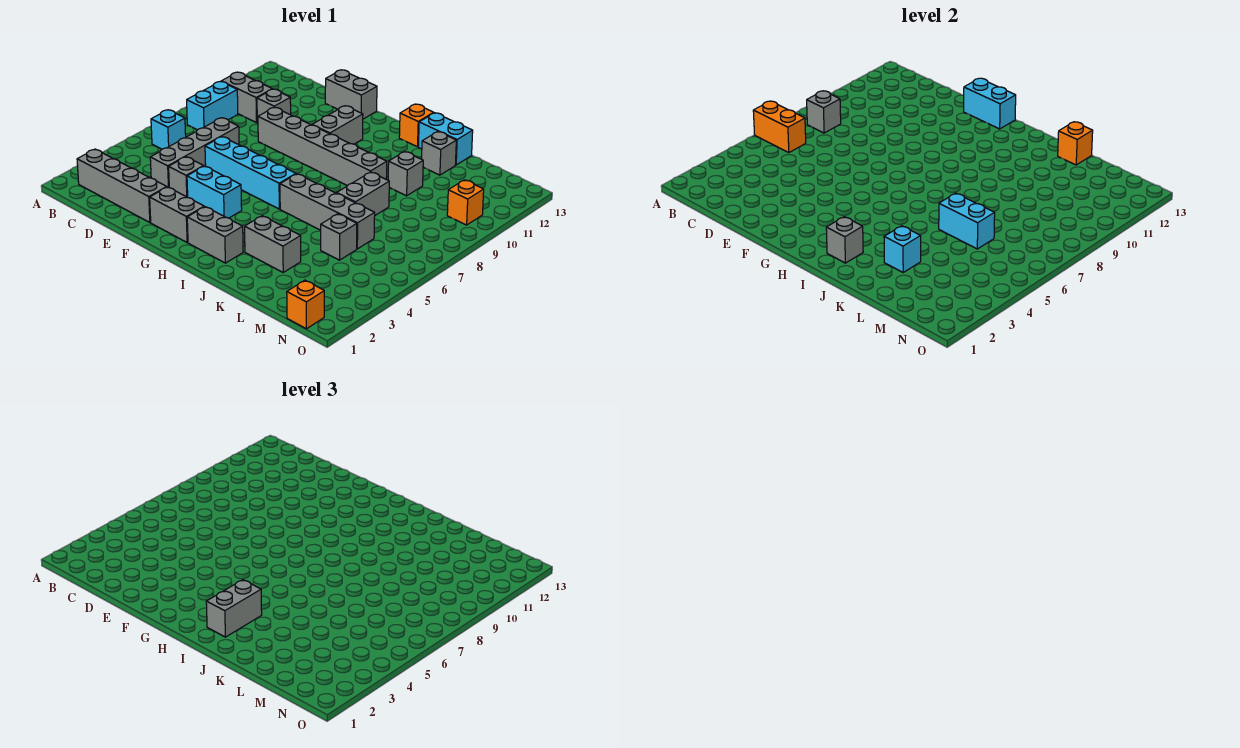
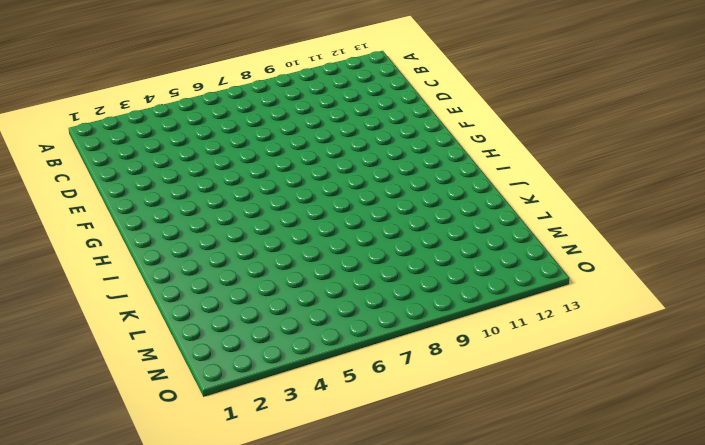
none -> grey brick B2:E2 level 1
none -> cyan brick B6 level 1
none -> cyan brick B8:B9 level 1
none -> grey brick B10:C10 level 1

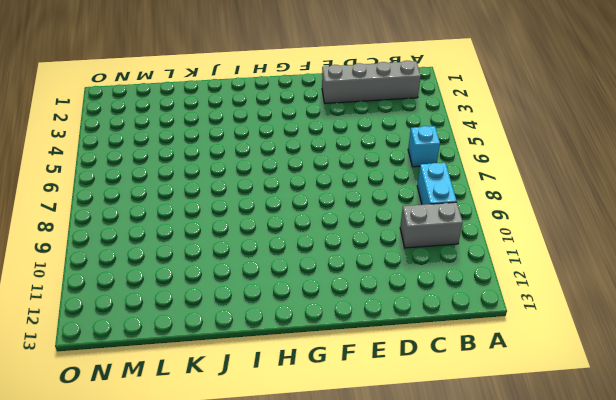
none -> grey brick D4:D7 level 1
none -> grey brick D10 level 1
none -> grey brick E4 level 1
none -> cyan brick E6:H6 level 1

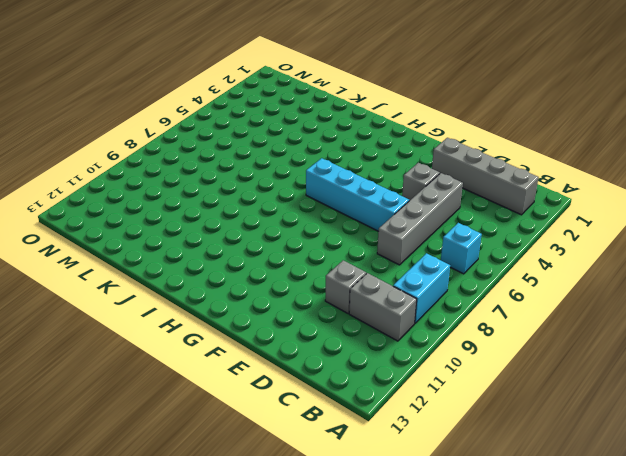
none -> grey brick E9:J9 level 1
none -> grey brick E13:F13 level 1
none -> grey brick F2:G2 level 1
none -> cyan brick F4:G4 level 1

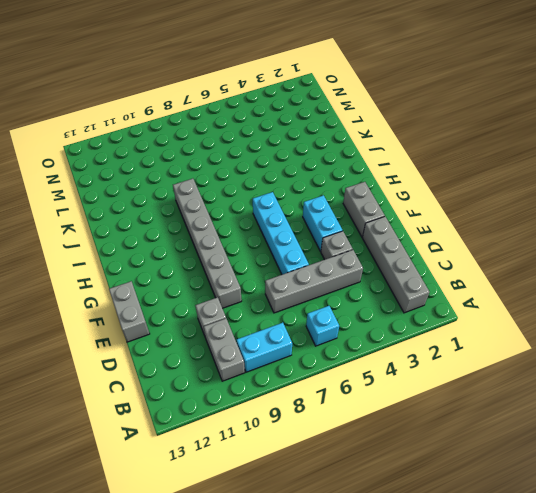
none -> grey brick G10:G11 level 1
none -> grey brick H2:I2 level 1
none -> grey brick I6:L6 level 1
none -> orange brick I13 level 1

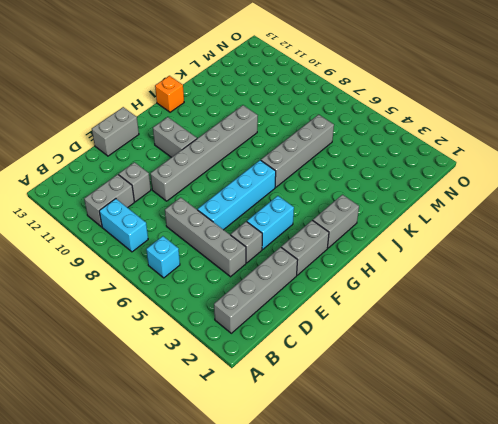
none -> grey brick J3:K3 level 1
none -> cyan brick J13:K13 level 1
none -> grey brick K7:K8 level 1
none -> grey brick K10 level 1

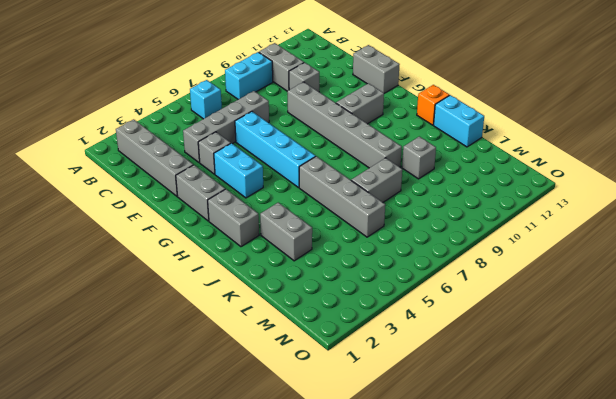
none -> grey brick K12 level 1
none -> grey brick L5 level 1
none -> orange brick N1 level 1
none -> orange brick N10 level 1

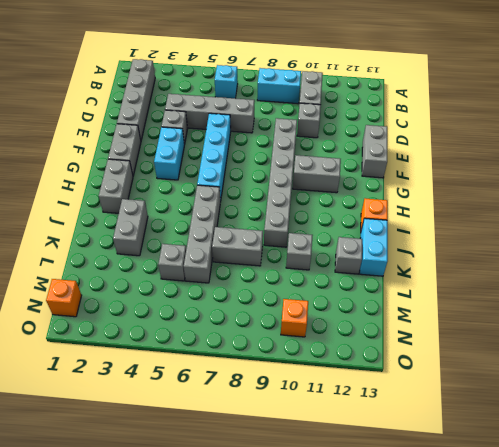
none -> orange brick A6:B6 level 2
none -> grey brick B8 level 2
none -> cyan brick F13:G13 level 2
none -> grey brick I2 level 2

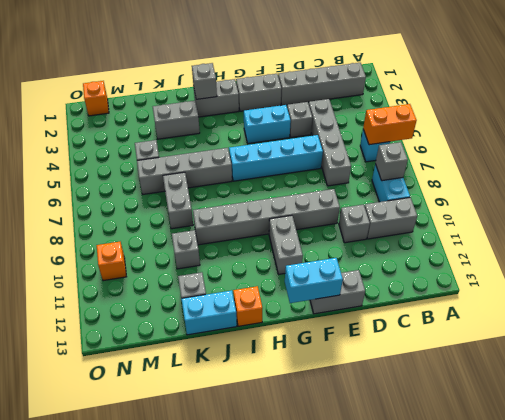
none -> cyan brick K3 level 2
none -> cyan brick K6:L6 level 2
none -> orange brick K13 level 2
none -> grey brick I2:I3 level 3

